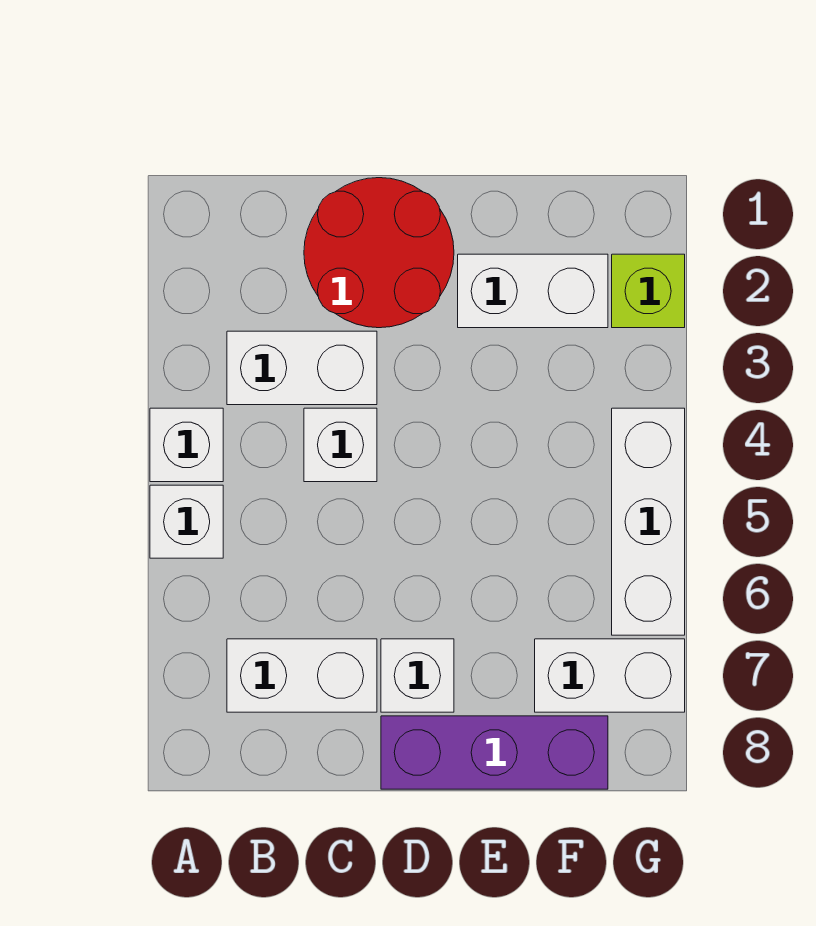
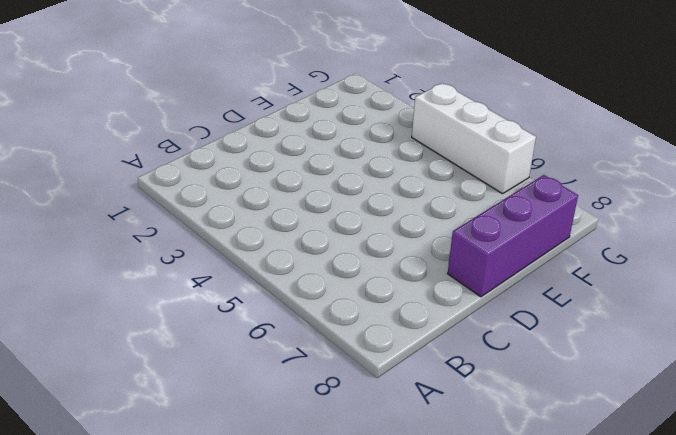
none -> white brick A4 level 1
none -> white brick A5 level 1
none -> white brick B3:C3 level 1

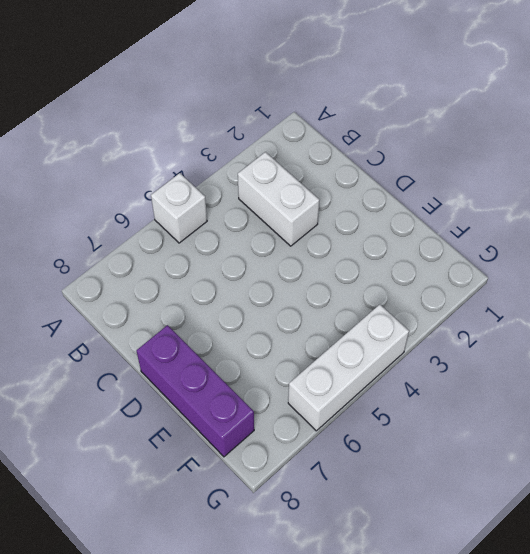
none -> white brick A4 level 1
none -> white brick B7:C7 level 1
none -> red round brick C1:D2 level 1

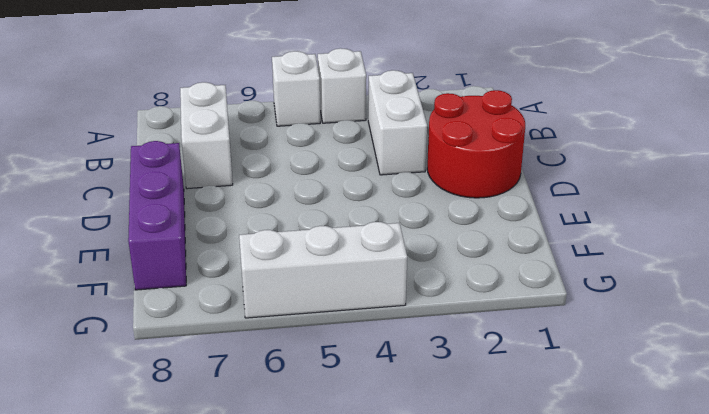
none -> white brick C4 level 1
none -> white brick D7 level 1
none -> white brick E2:F2 level 1

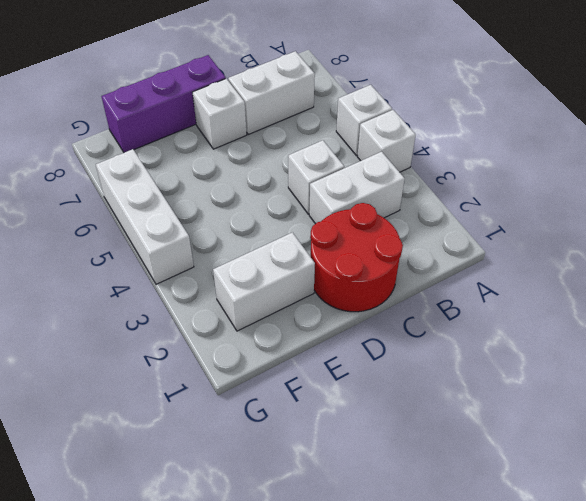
none -> white brick F7:G7 level 1
none -> lime brick G2 level 1

